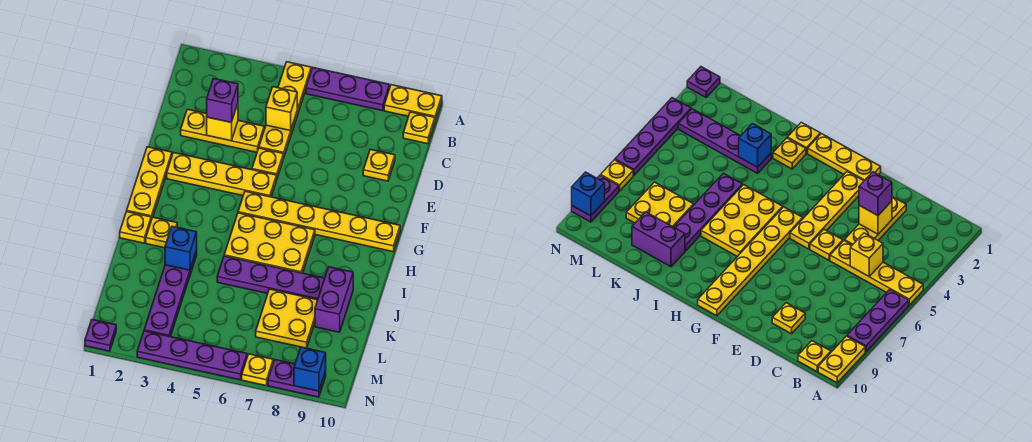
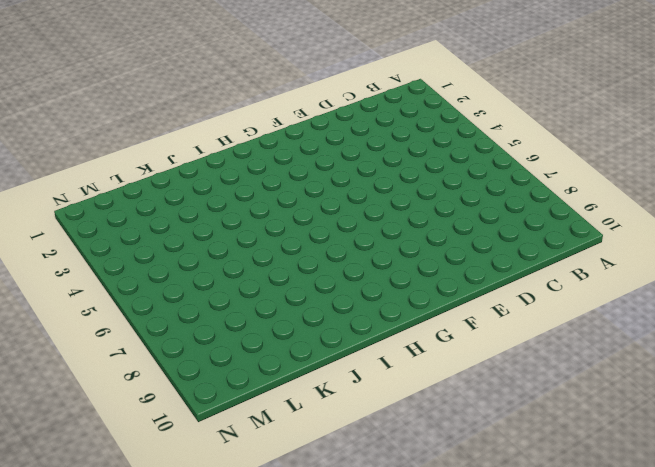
none -> yellow plate A5:D5 level 1
none -> purple plate A6:A8 level 1
none -> yellow plate A9:A10 level 1

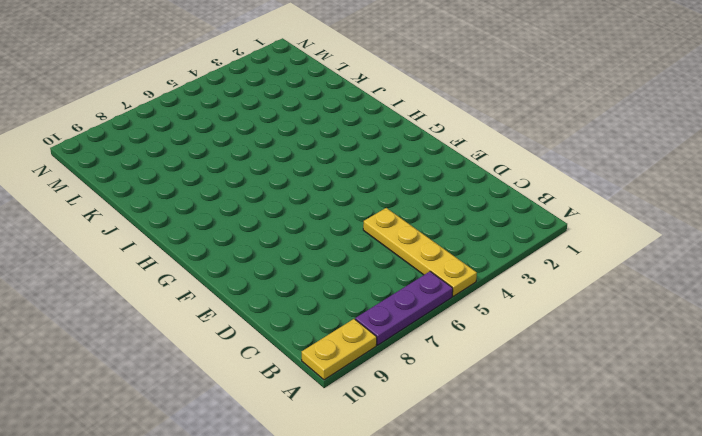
none -> yellow plate B10 level 1
none -> yellow plate D2:D4 level 1
none -> yellow plate D9 level 1

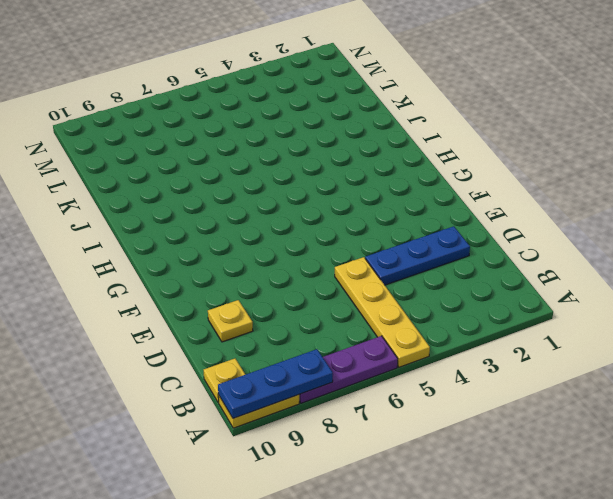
blue plate A8:A10 level 2 -> none
blue plate D2:D4 level 1 -> yellow plate D2:D4 level 1
none -> yellow plate E5 level 1
none -> yellow plate F1:H1 level 1
none -> yellow plate F2:F5 level 1

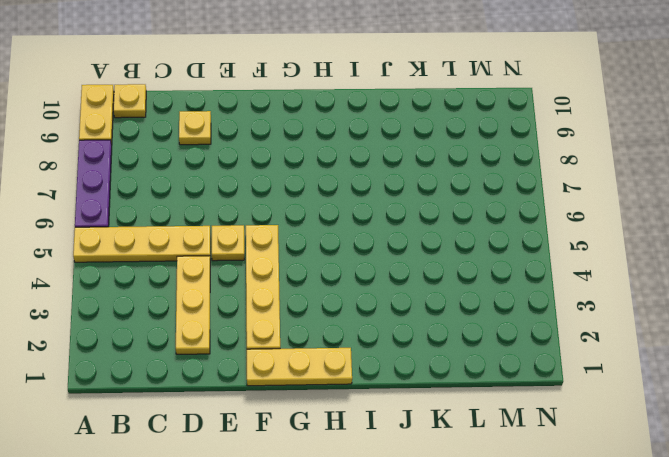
none -> yellow plate G5:G10 level 1
none -> yellow plate H5:I7 level 1
none -> yellow plate I1 level 1

